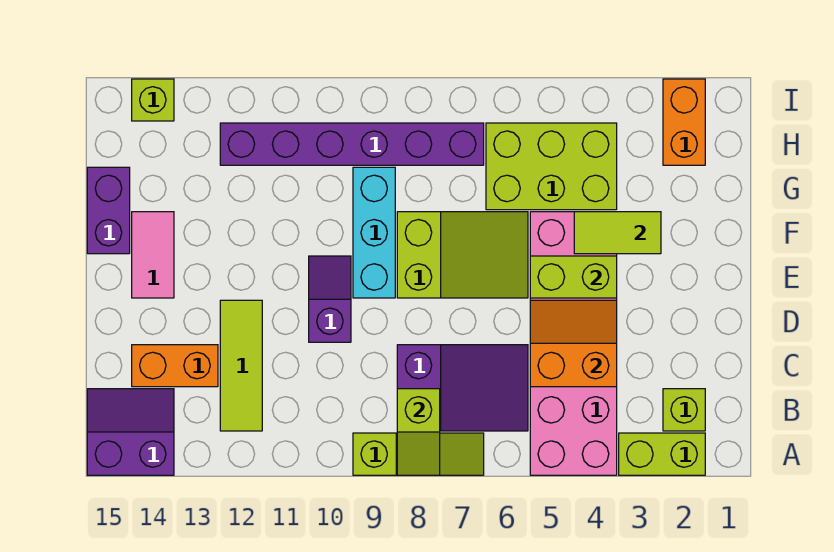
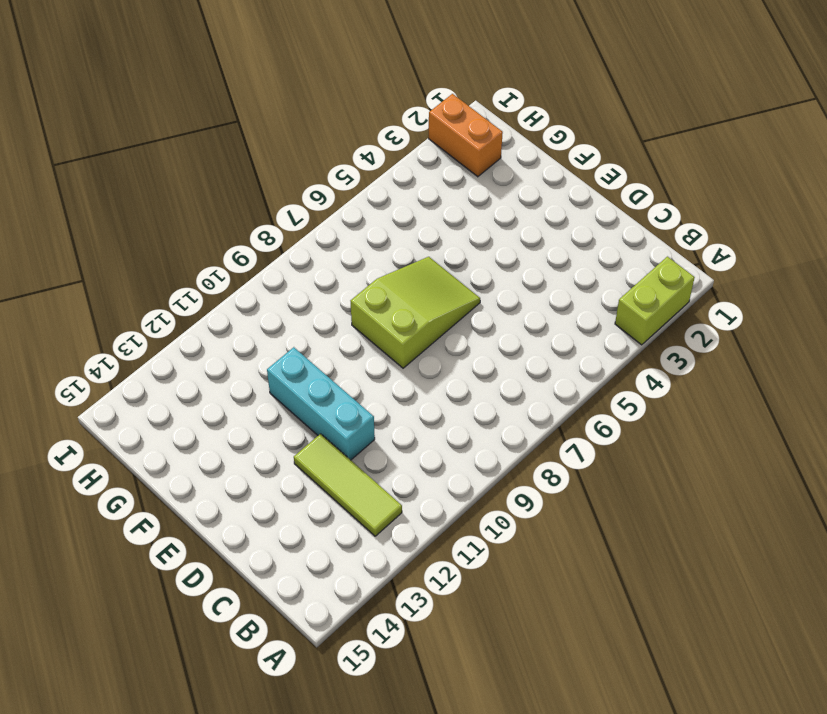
cyan brick D11:F11 level 1 -> cyan brick E9:G9 level 1
none -> pink brick A4:F5 level 1
none -> lime slope A7:A9 level 1 top 9
none -> purple slope A14:B15 level 1 top A

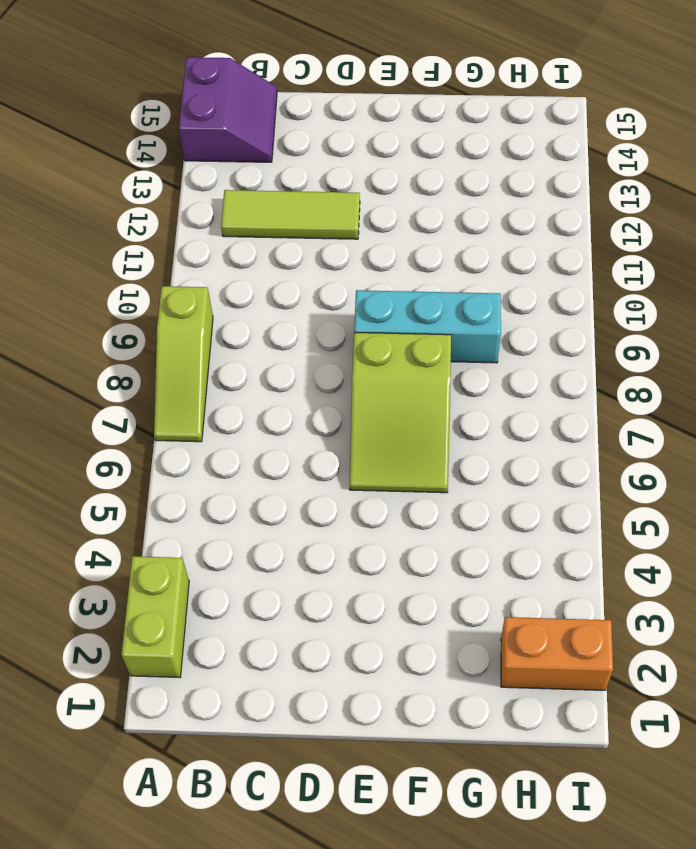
none -> pink brick A4:F5 level 1
none -> lime brick B2 level 1
none -> purple slope B6:C8 level 1 top 8

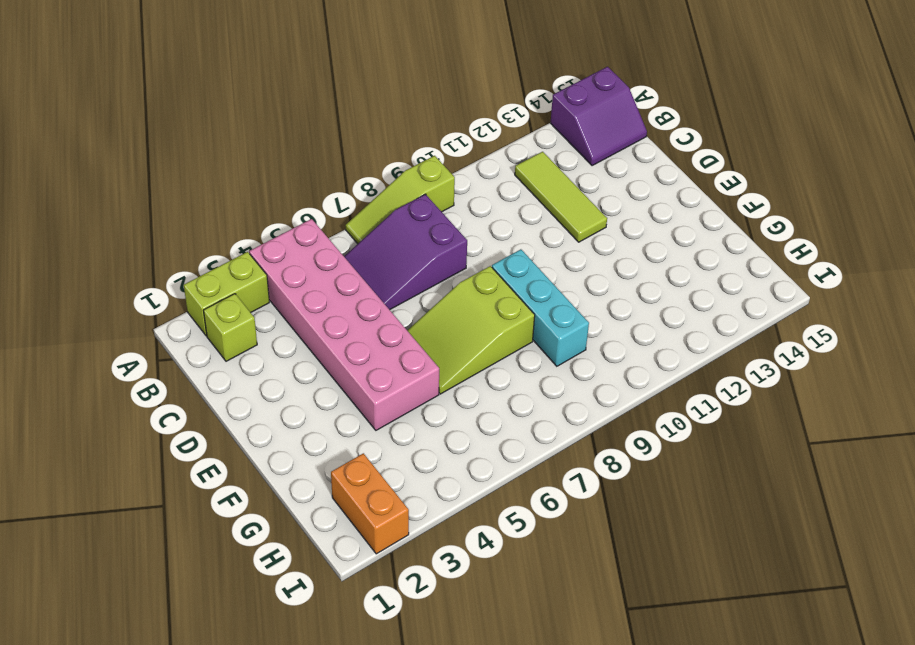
none -> orange brick C13:C14 level 1
none -> purple slope D10:E10 level 1 top D
none -> pink tile E14:F14 level 1

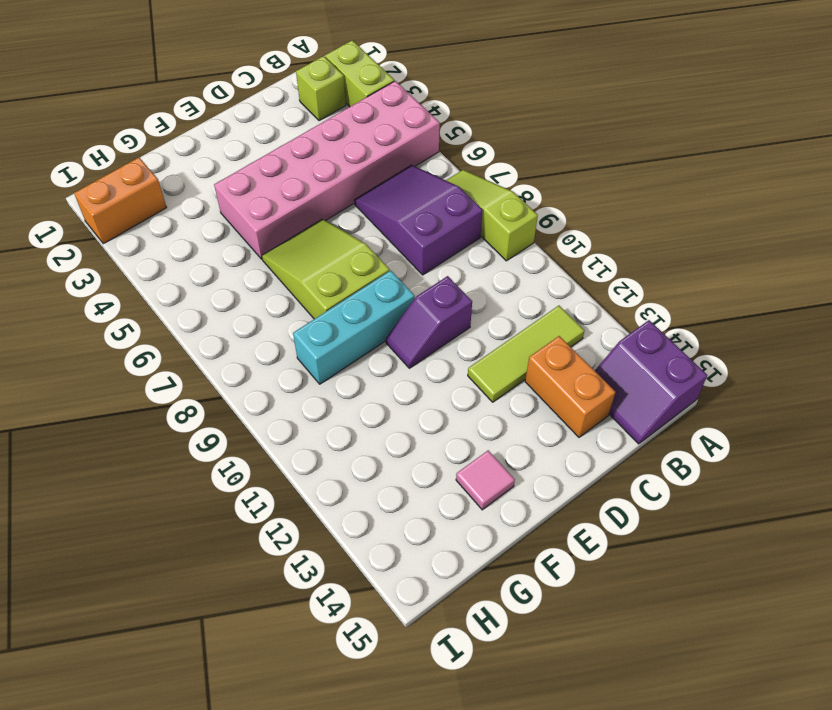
pink tile F14 level 1 -> pink tile E14:F14 level 1
none -> purple brick F15:G15 level 1
none -> lime brick G4:H6 level 1
none -> purple brick H7:H12 level 1

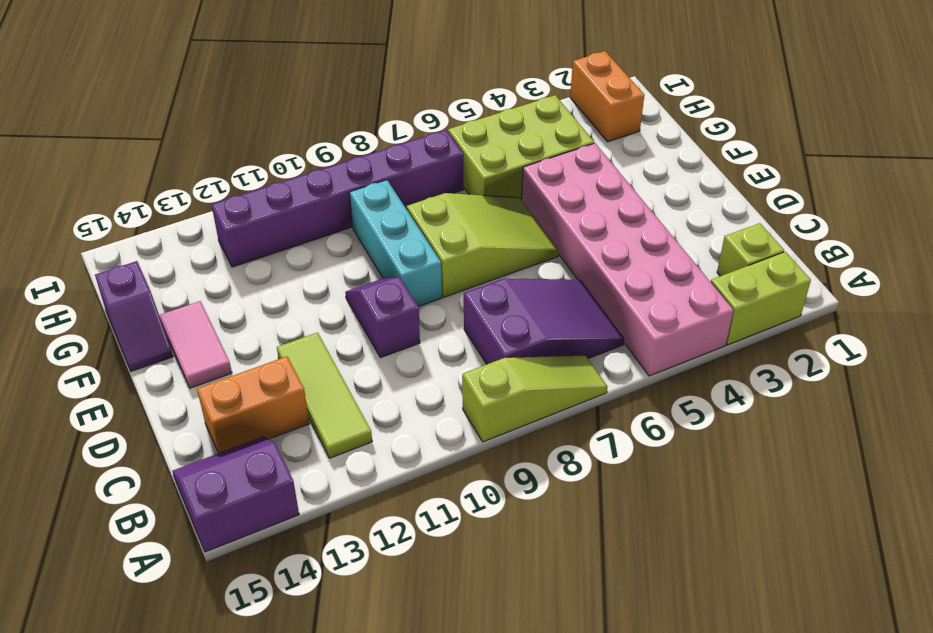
purple slope F15:G15 level 1 top G -> purple brick F15:G15 level 1
none -> lime brick I14 level 1
none -> lime slope A8:B8 level 2 top B
none -> orange slope C4:D5 level 2 top C

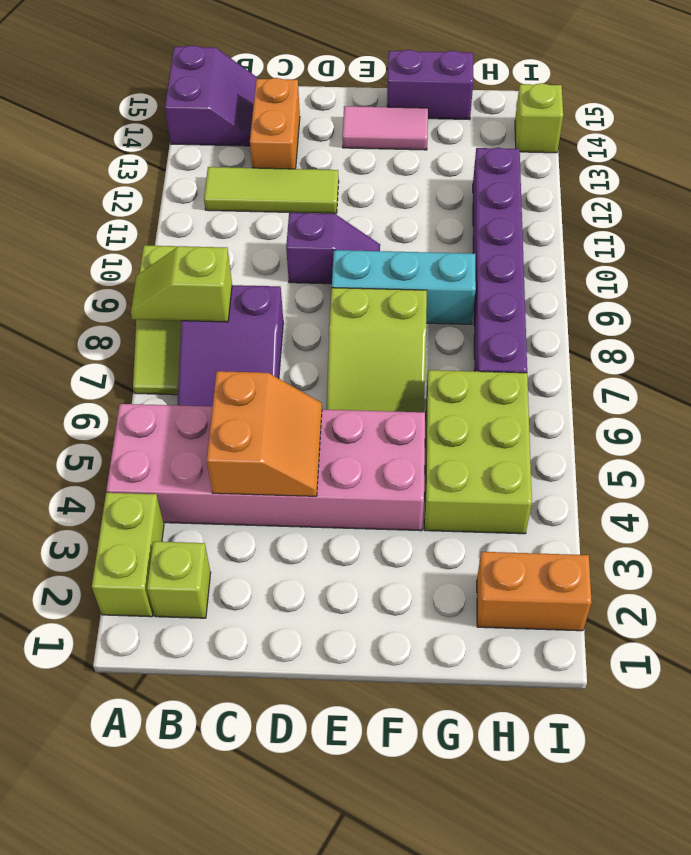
none -> lime brick E4:E5 level 2
none -> lime tile F3:F4 level 2

